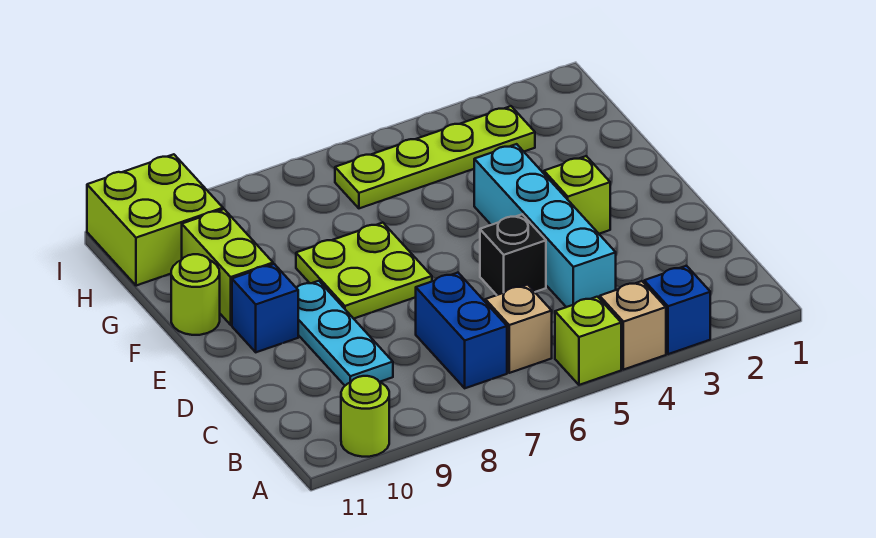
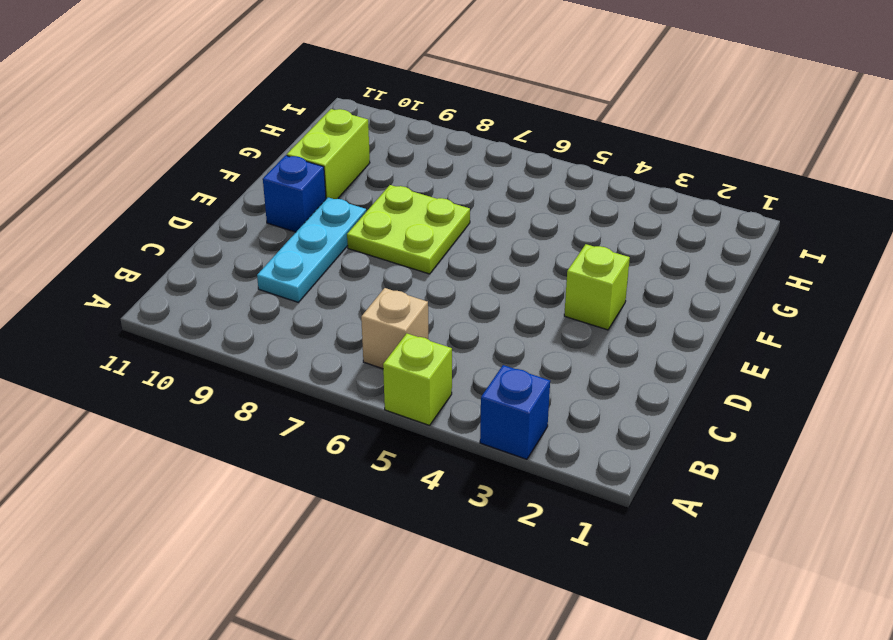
none -> tan brick A4 level 1
none -> lime round brick A10 level 1
none -> blue brick B7:C7 level 1

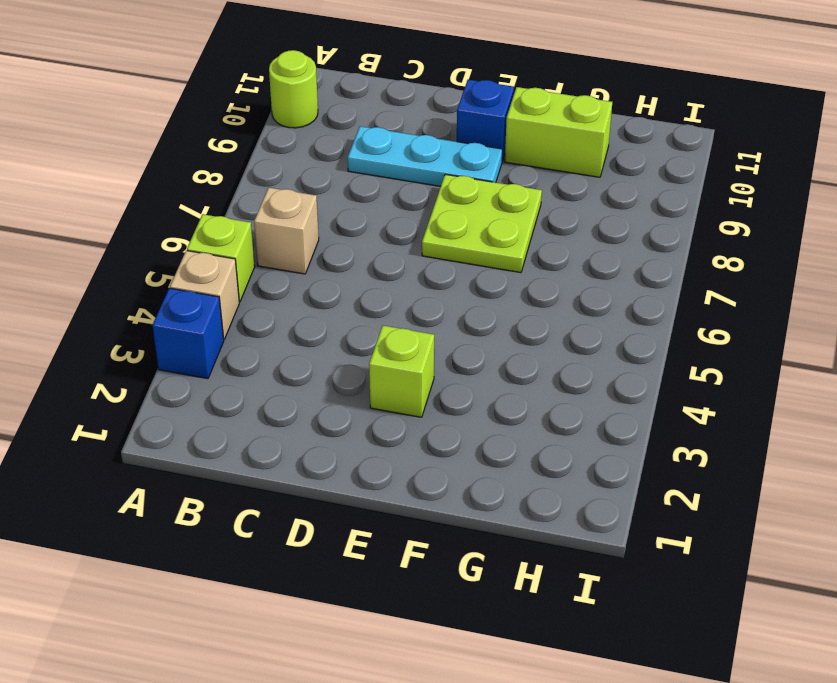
none -> blue brick B7:C7 level 1
none -> cyan brick C4:F4 level 1
none -> black brick D5 level 1

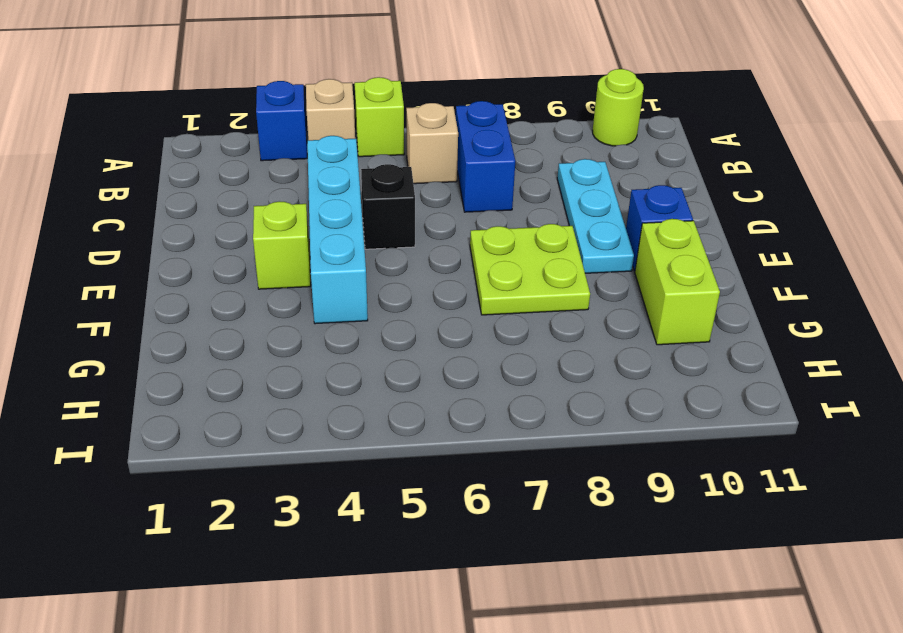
none -> lime round brick F11 level 1
none -> lime plate H3:H6 level 1
none -> lime brick H10:I11 level 1

